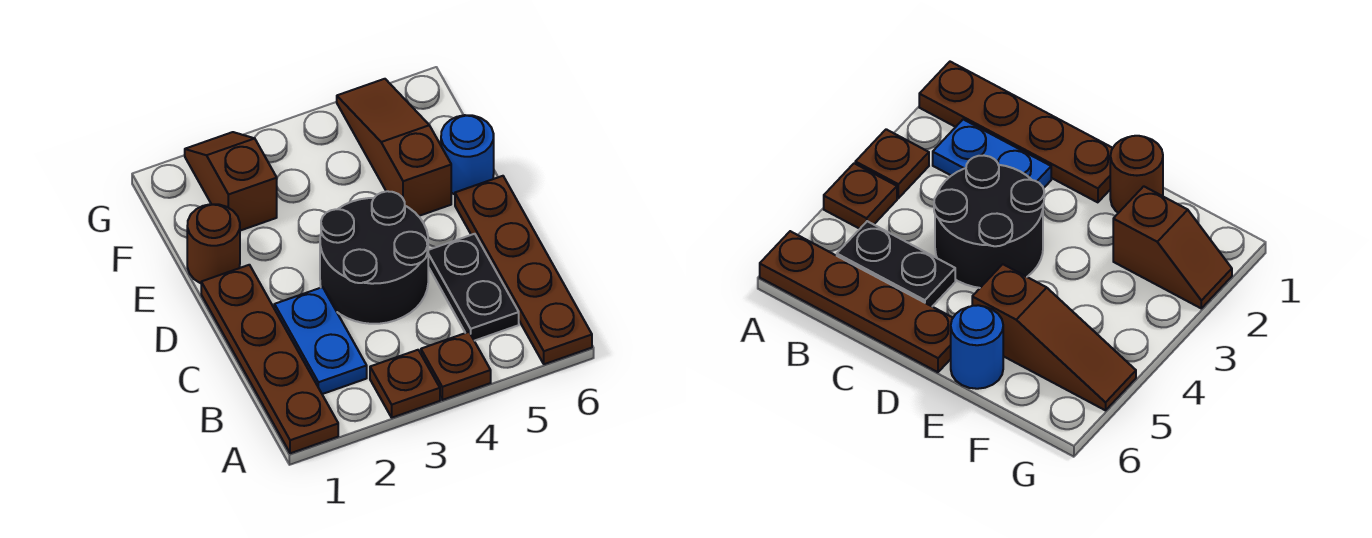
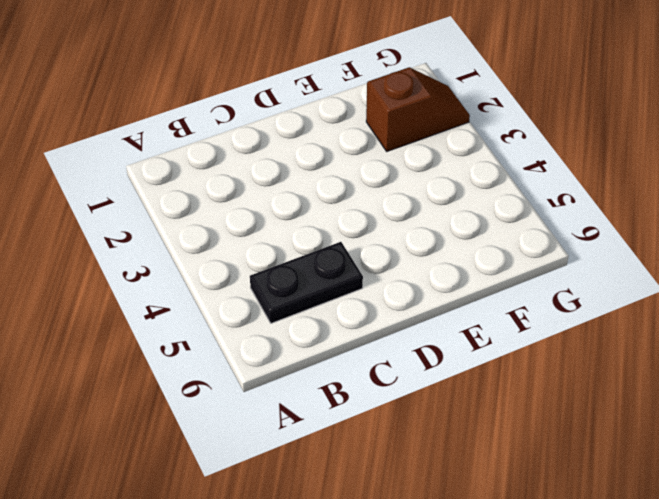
none -> brown plate A1:D1 level 1
none -> brown plate A3 level 1

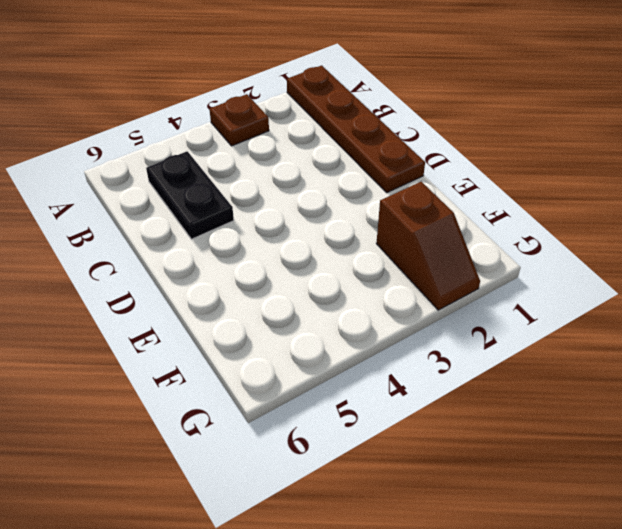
none -> brown plate A4 level 1
none -> brown plate A6:D6 level 1

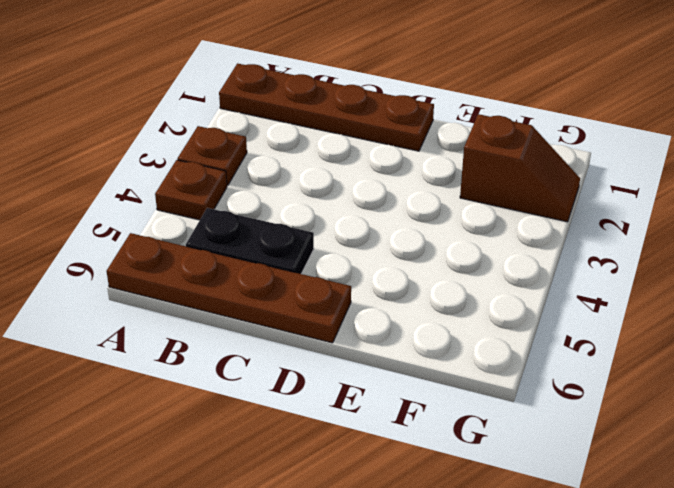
none -> blue plate B2:C2 level 1
none -> black round brick C3:D4 level 1

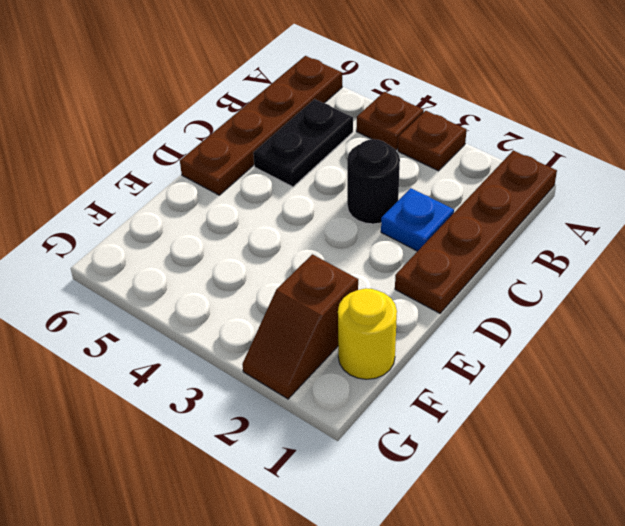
blue plate C2 level 1 -> blue plate B2:C2 level 1
black round brick C3 level 1 -> black round brick C3:D4 level 1
yellow round brick F1 level 1 -> none
none -> brown round brick E1 level 1
none -> brown slope E5:G5 level 1 top E

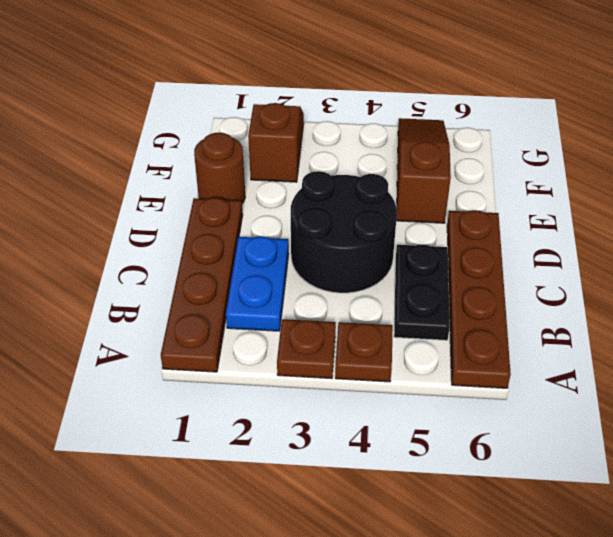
none -> blue round brick E6 level 1

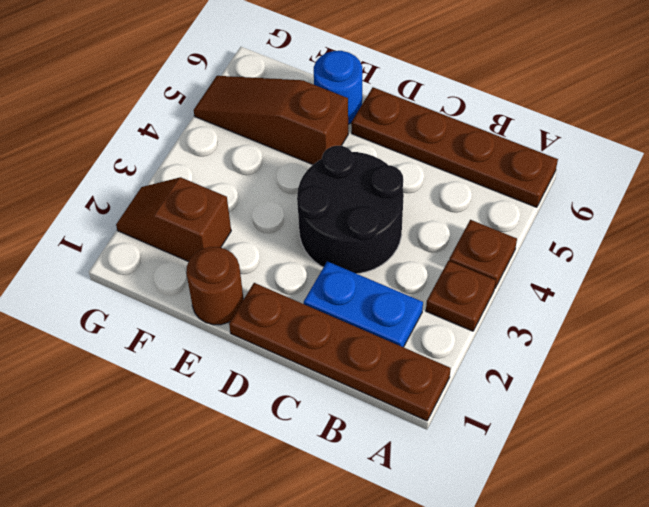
none -> black plate B5:C5 level 1

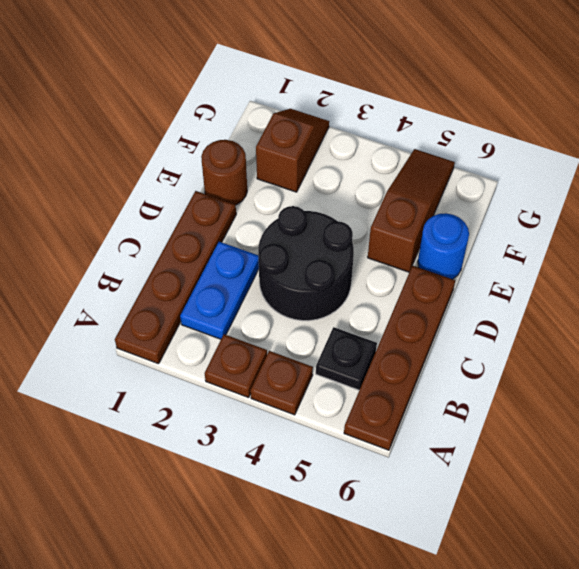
black plate B5 level 1 -> black plate B5:C5 level 1

